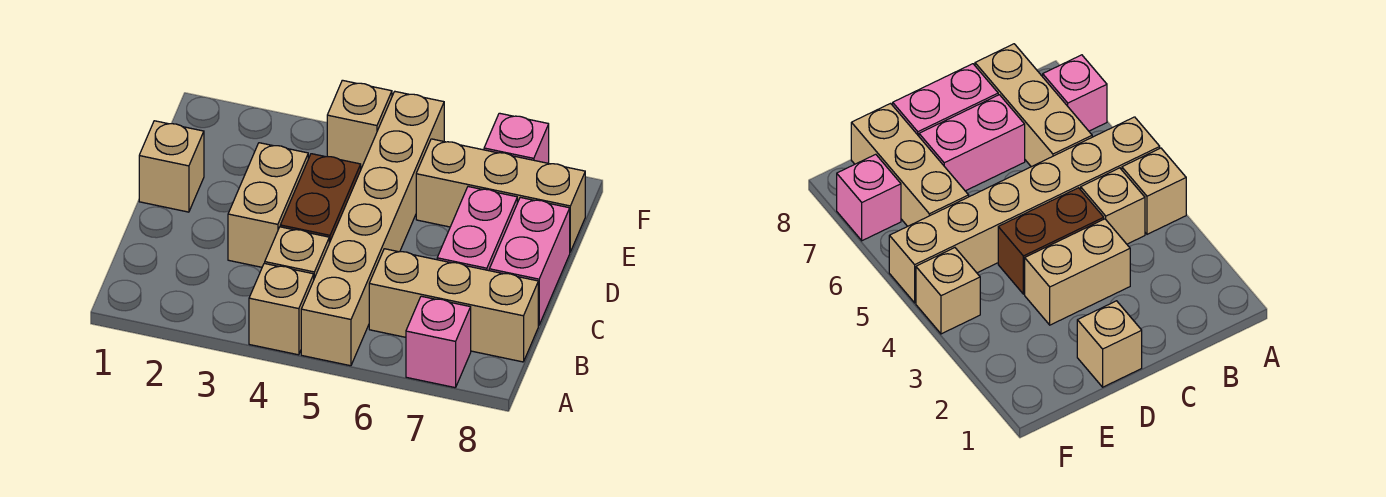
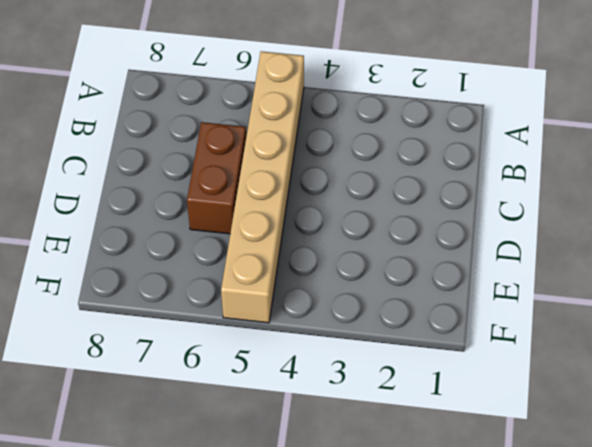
brown brick C6:D6 level 1 -> brown brick C4:D4 level 1
none -> tan brick A4 level 1
none -> pink brick A7 level 1
none -> tan brick B4 level 1

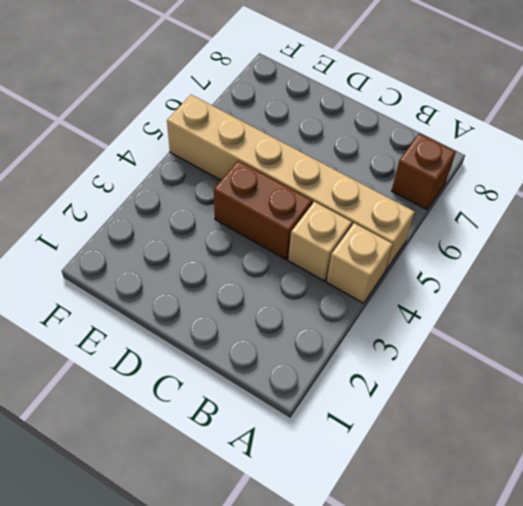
brown brick A7 level 1 -> pink brick A7 level 1
none -> tan brick B6:B8 level 1
none -> tan brick C3:D3 level 1
none -> pink brick C7:D7 level 1

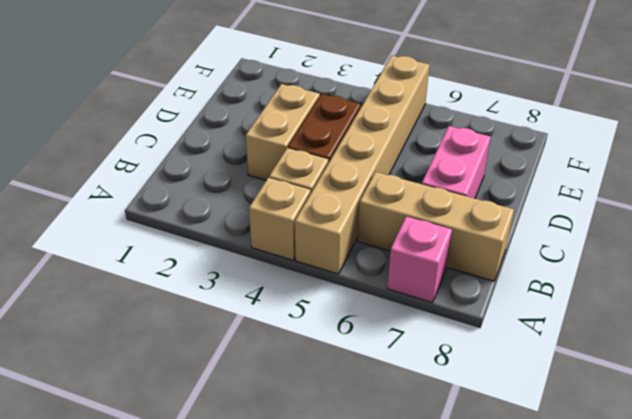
none -> pink brick C8:D8 level 1
none -> tan brick D1 level 1
none -> tan brick E6:E8 level 1

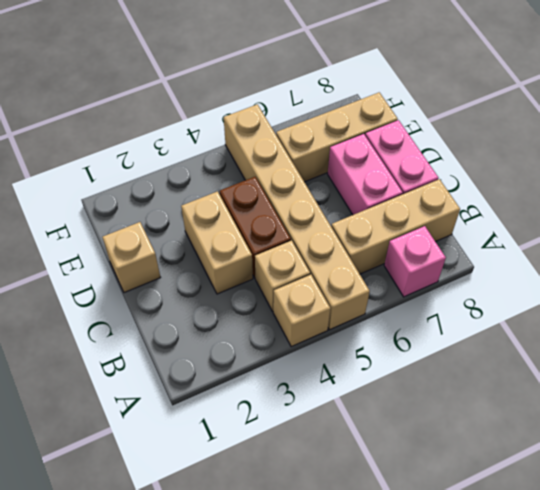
none -> tan brick F4 level 1
none -> pink brick F7 level 1

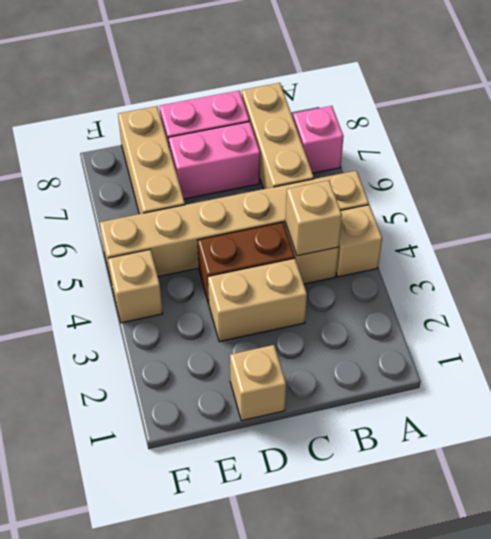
tan brick B4 level 2 -> none
none -> pink brick F7 level 1

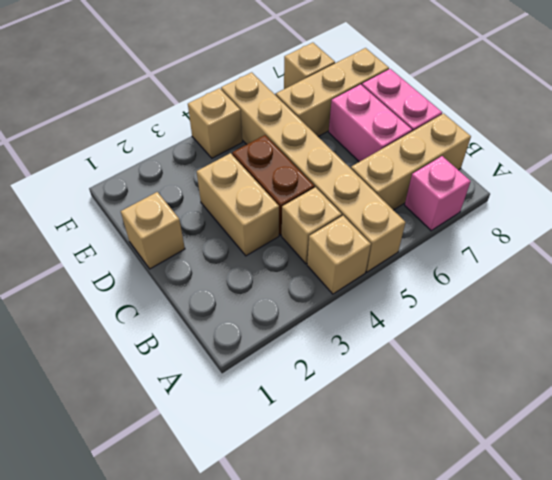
tan brick F7 level 1 -> pink brick F7 level 1

